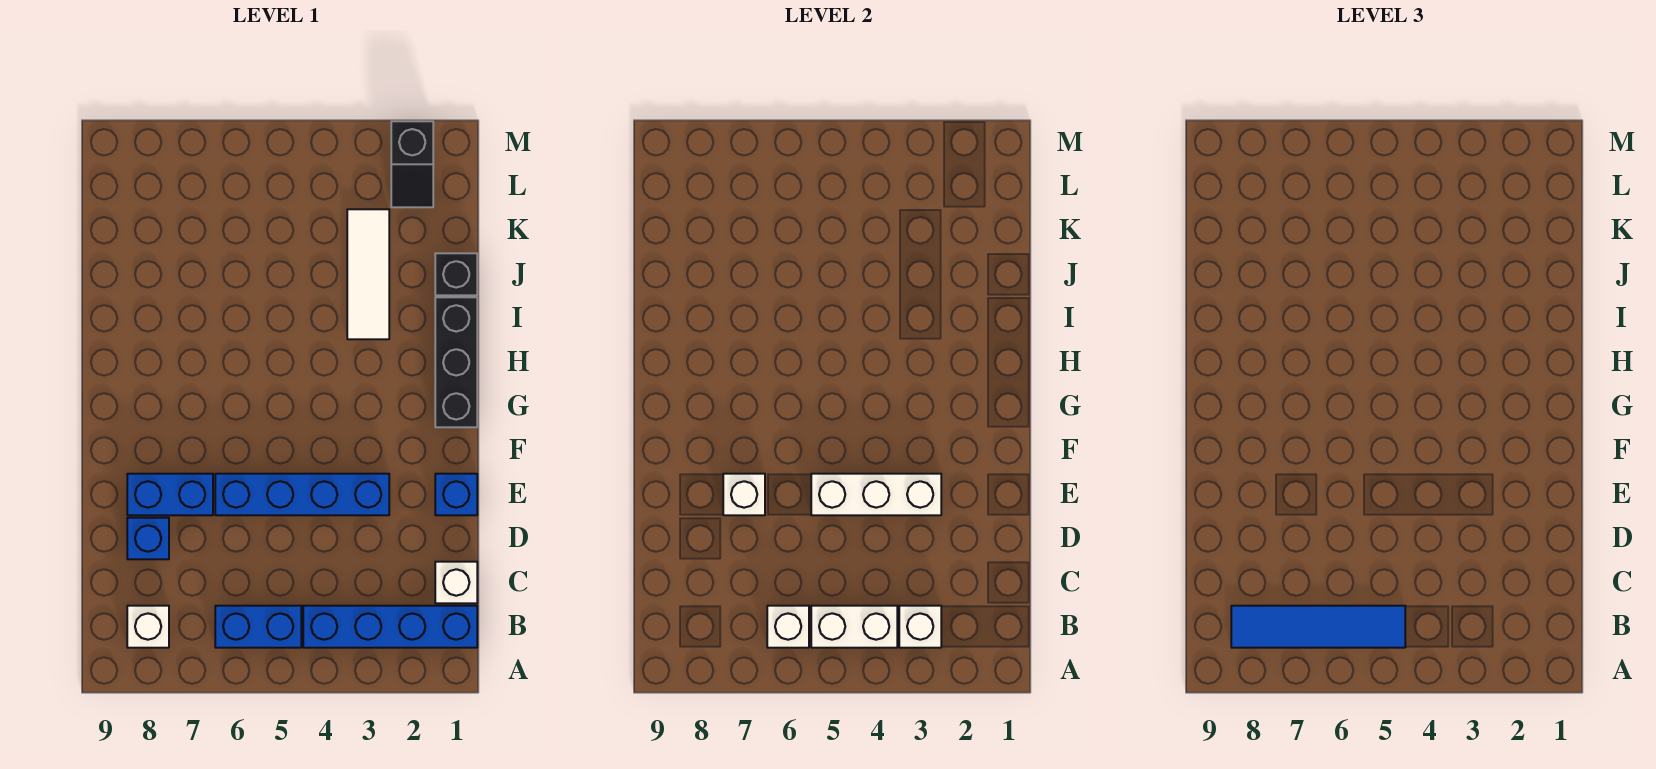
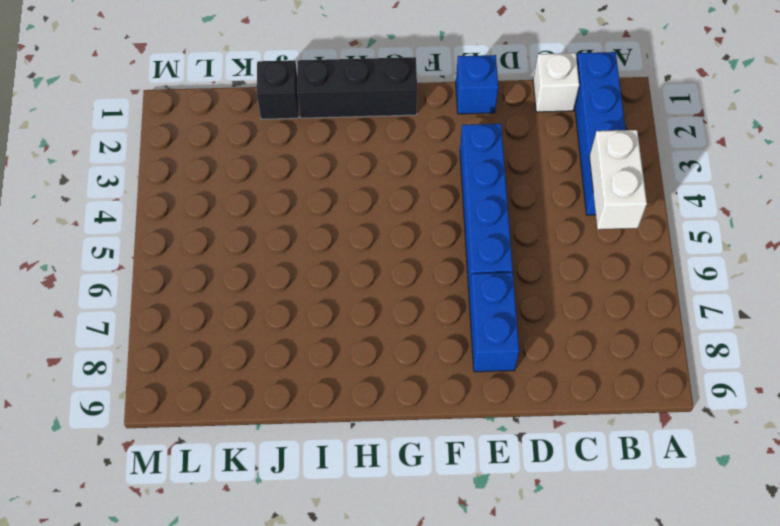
none -> blue brick B5:B6 level 1
none -> white brick B8 level 1
none -> blue brick D8 level 1

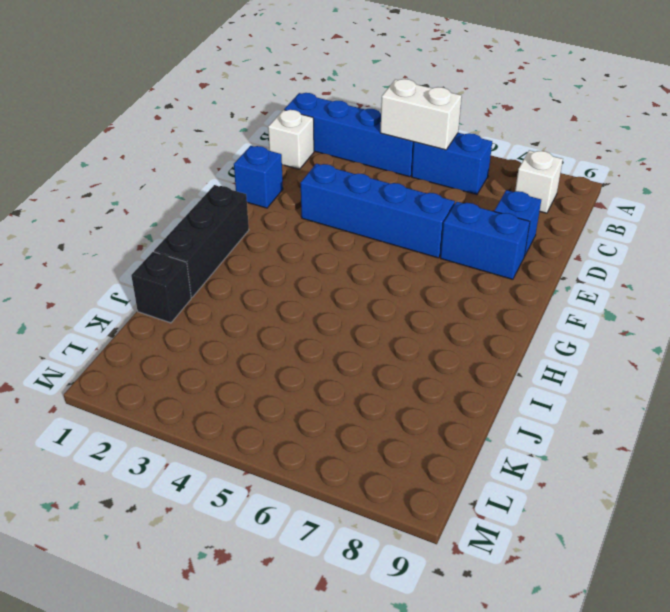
none -> white tile I3:K3 level 1
none -> black slope L2:M2 level 1 top M
none -> white brick B3 level 2

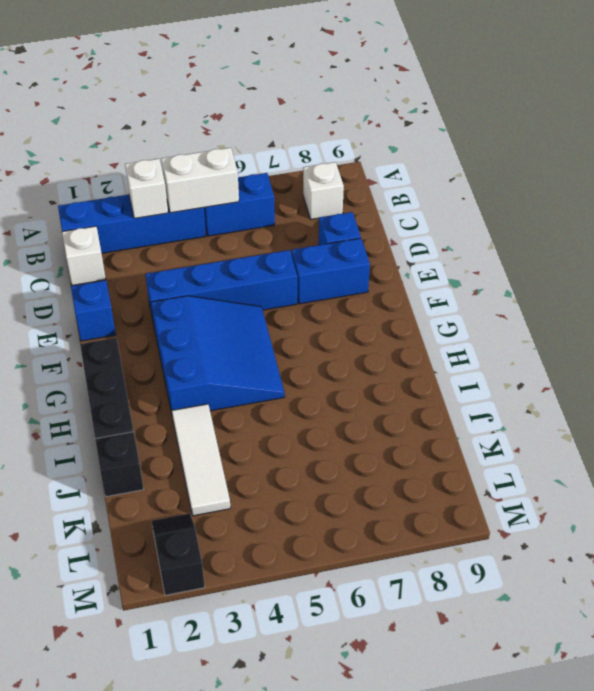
blue slope F3:H5 level 1 top 3 -> none
none -> white brick B6 level 2
none -> white brick E3:E5 level 2
none -> white brick E7 level 2

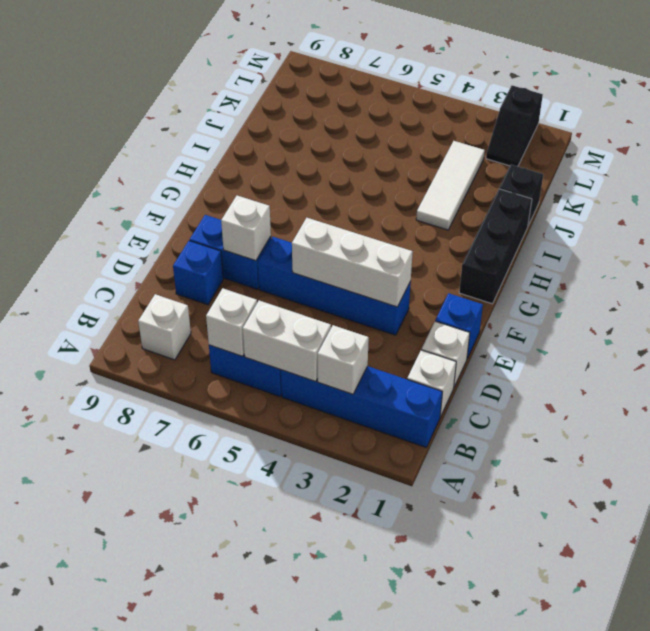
white brick D1 level 1 -> none
none -> blue tile B5:B8 level 3

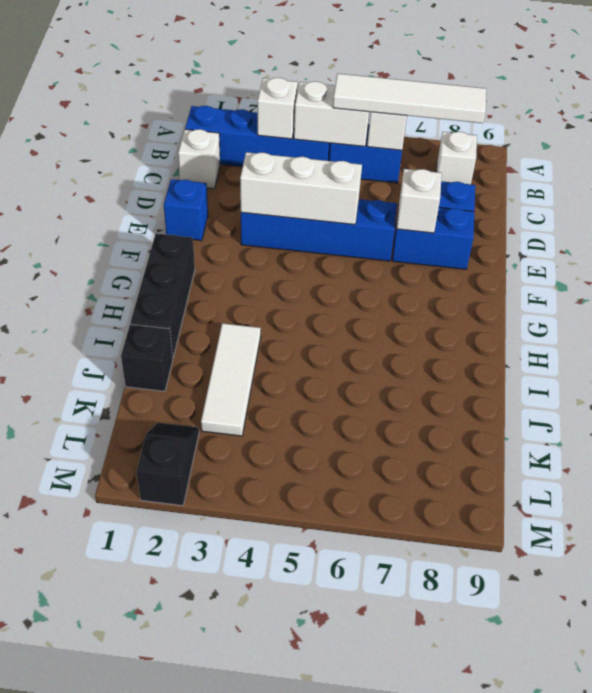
white tile B5:B8 level 3 -> blue tile B5:B8 level 3

